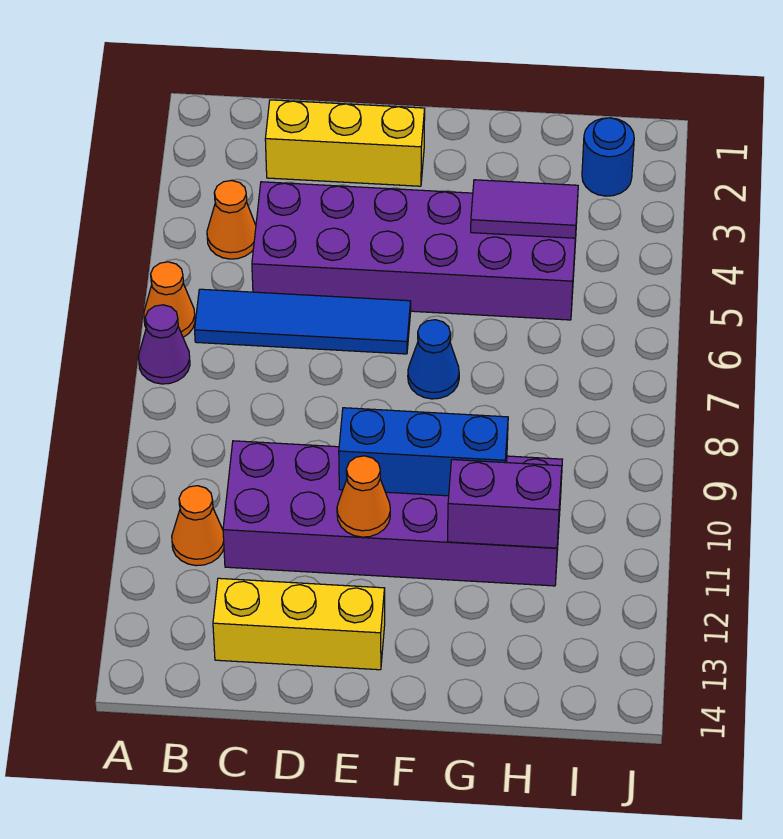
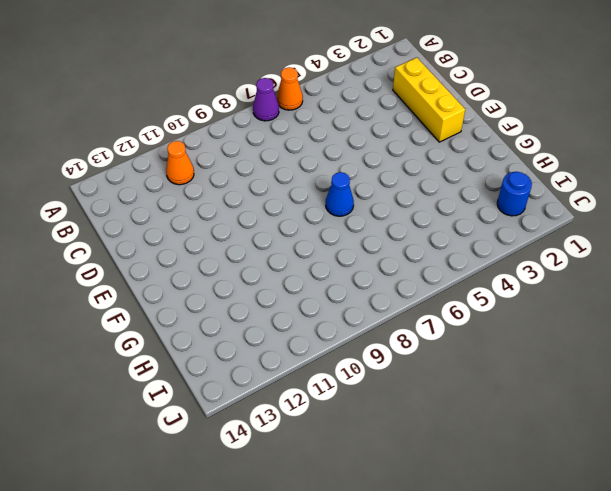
none -> orange cone B4 level 1
none -> blue tile B6:E6 level 1
none -> purple brick C4:H5 level 1

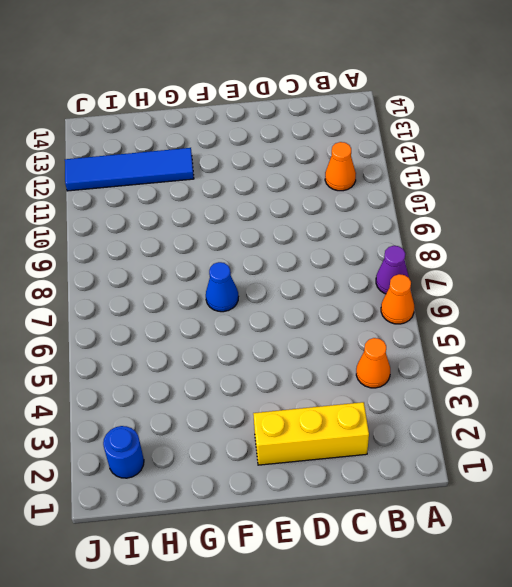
blue tile G12:J12 level 1 -> blue tile B6:E6 level 1
none -> purple brick C4:H5 level 1
none -> purple brick C10:H11 level 1
none -> yellow brick C13:E13 level 1

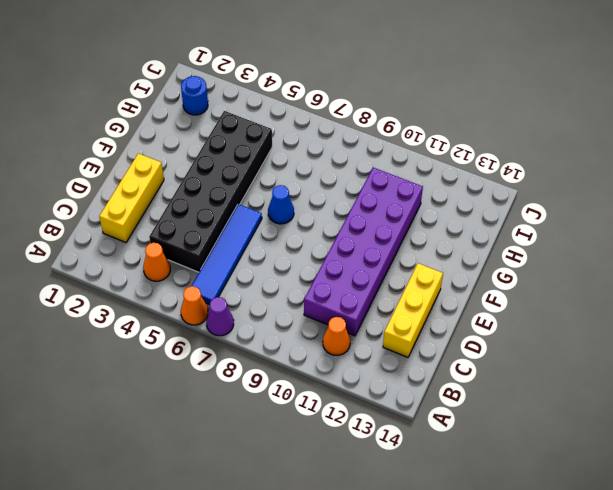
black brick C4:H5 level 1 -> purple brick C4:H5 level 1
none -> blue brick E10:G10 level 2
none -> orange cone E11 level 2
none -> purple tile G4:H4 level 2

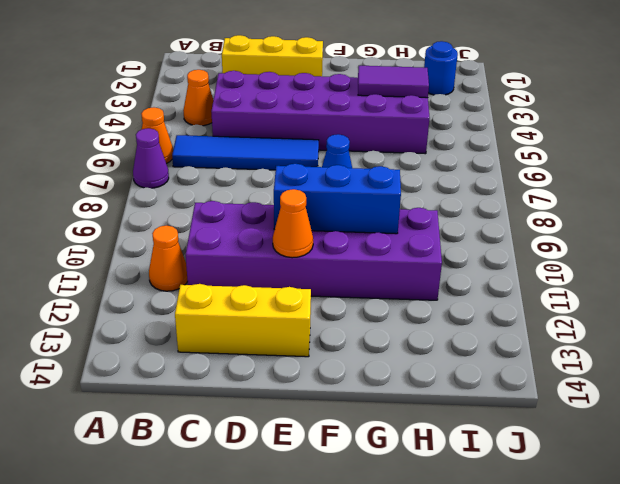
none -> purple brick G11:H11 level 2

